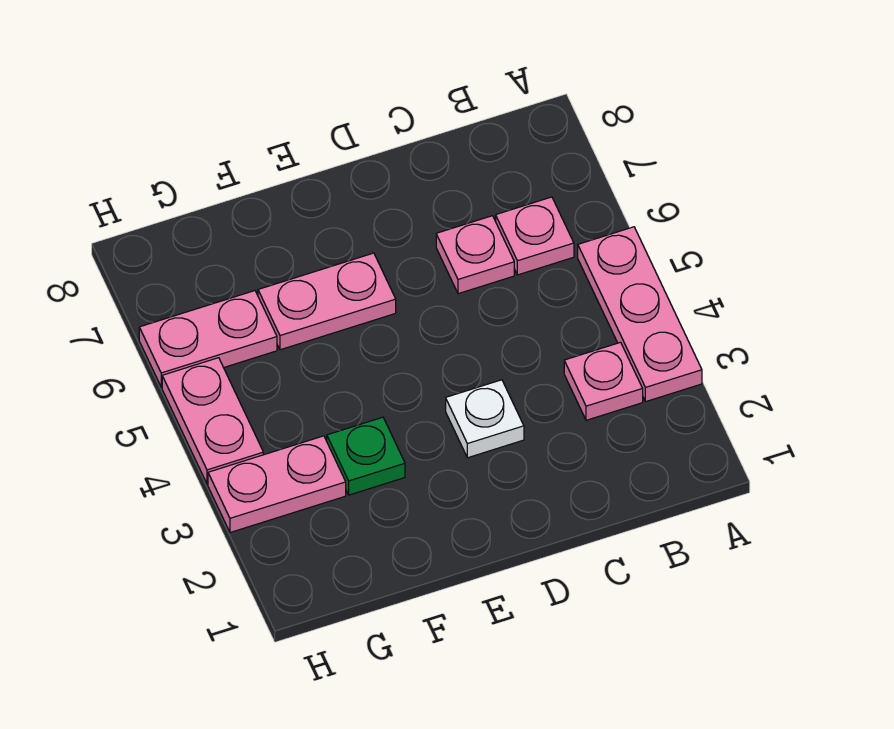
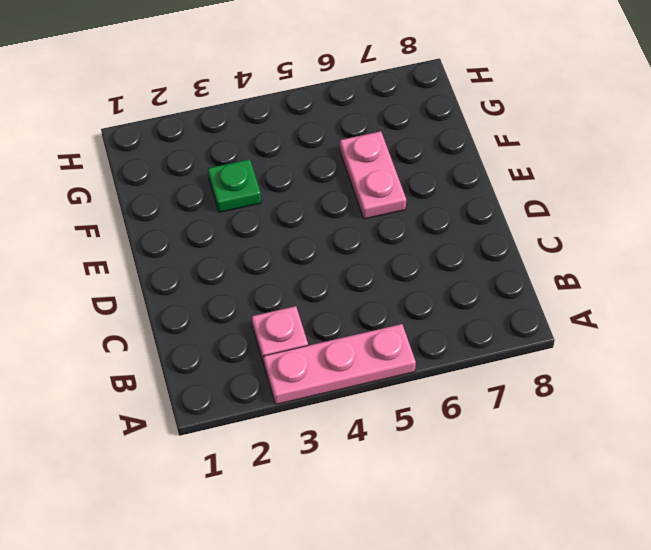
none -> pink plate B6 level 1
none -> pink plate C6 level 1

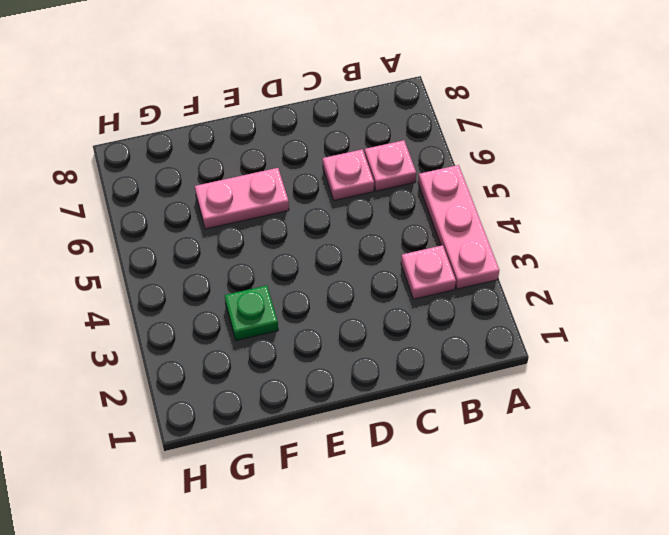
none -> white plate D3 level 1
none -> pink plate G3:H3 level 1

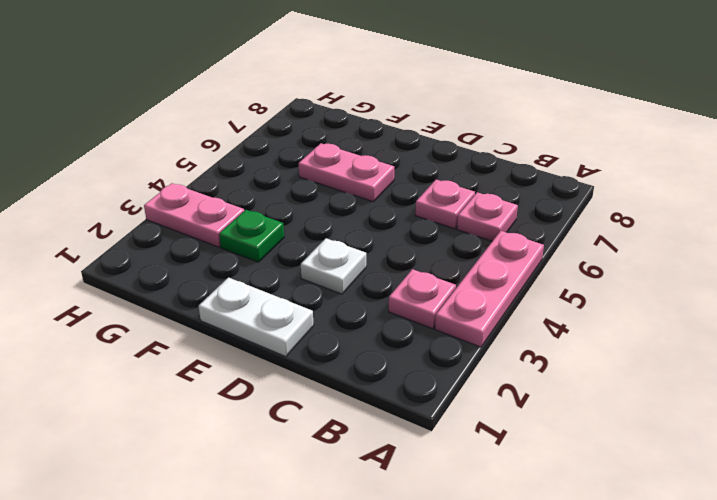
white plate D1:E1 level 1 -> none
none -> pink plate G6:H6 level 1
none -> pink plate H4:H5 level 1

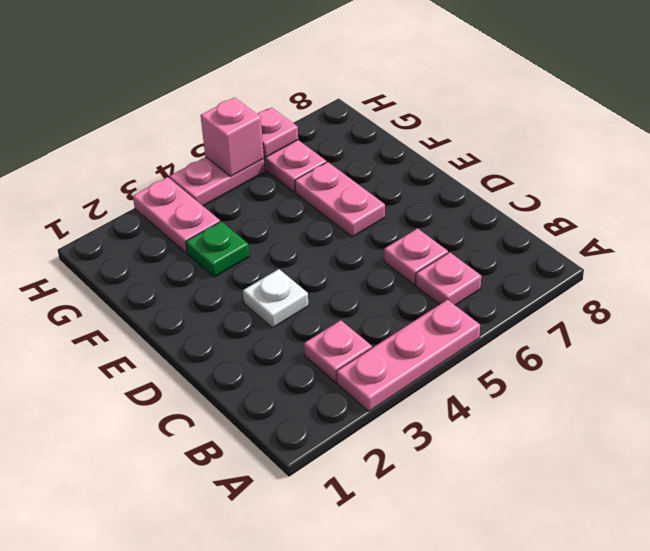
pink brick H5 level 2 -> none
pink plate H6 level 2 -> none

